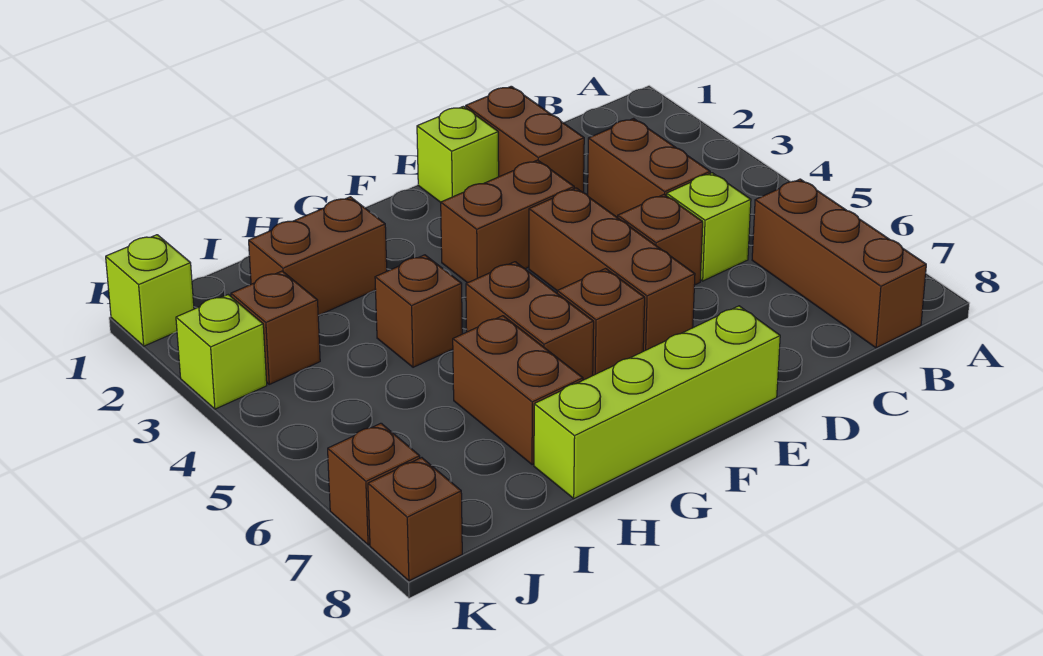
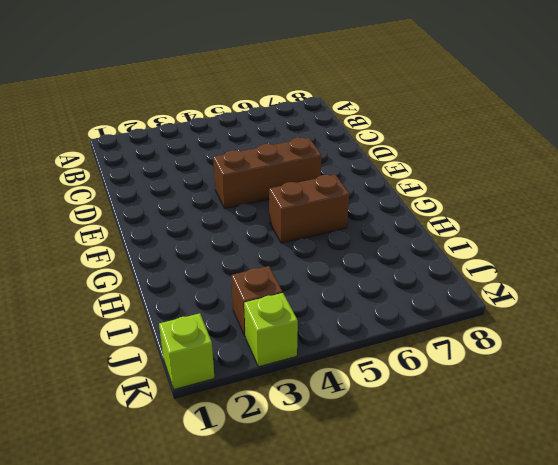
none -> brown brick B6:B8 level 1
none -> brown brick C3:C4 level 1
none -> lime brick C5 level 1

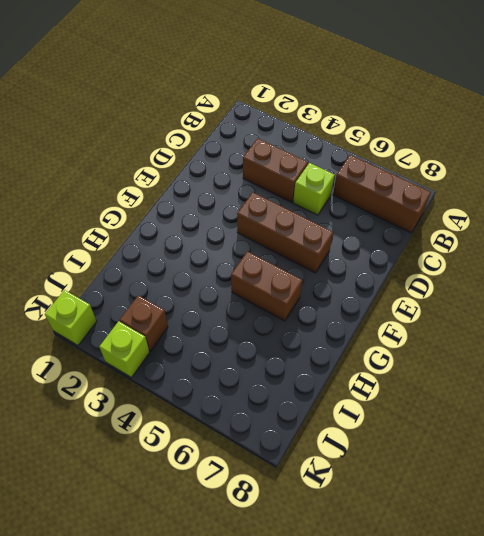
none -> brown brick D1:D2 level 1
none -> brown brick D5 level 1
none -> lime brick E1 level 1

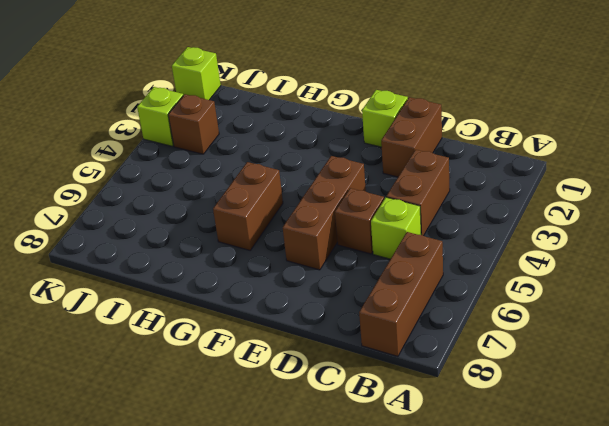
none -> brown brick E3:F3 level 1
none -> lime brick E8:H8 level 1
none -> brown brick F6 level 1

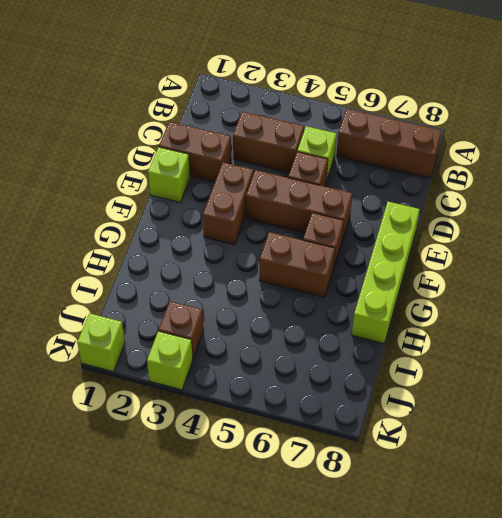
none -> brown brick H2:I2 level 1
none -> brown brick H4 level 1
none -> brown brick H6:H7 level 1

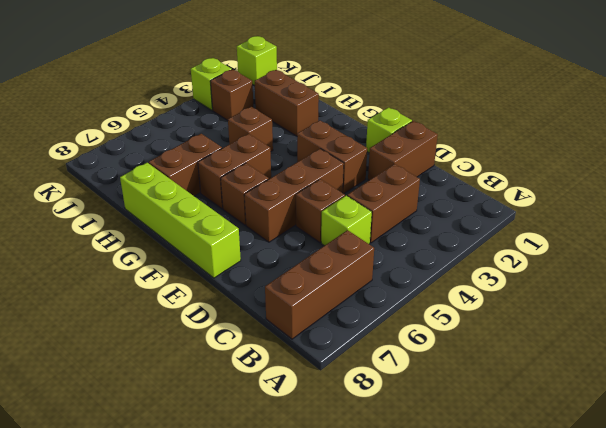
none -> brown brick K7 level 1
none -> brown brick K8 level 1

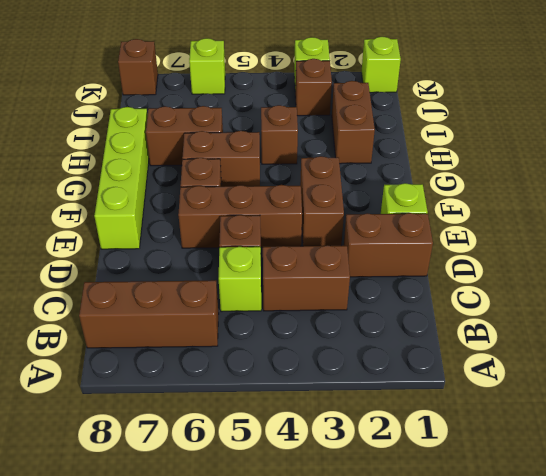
lime brick K6 level 1 -> none
none -> brown brick K7 level 1

